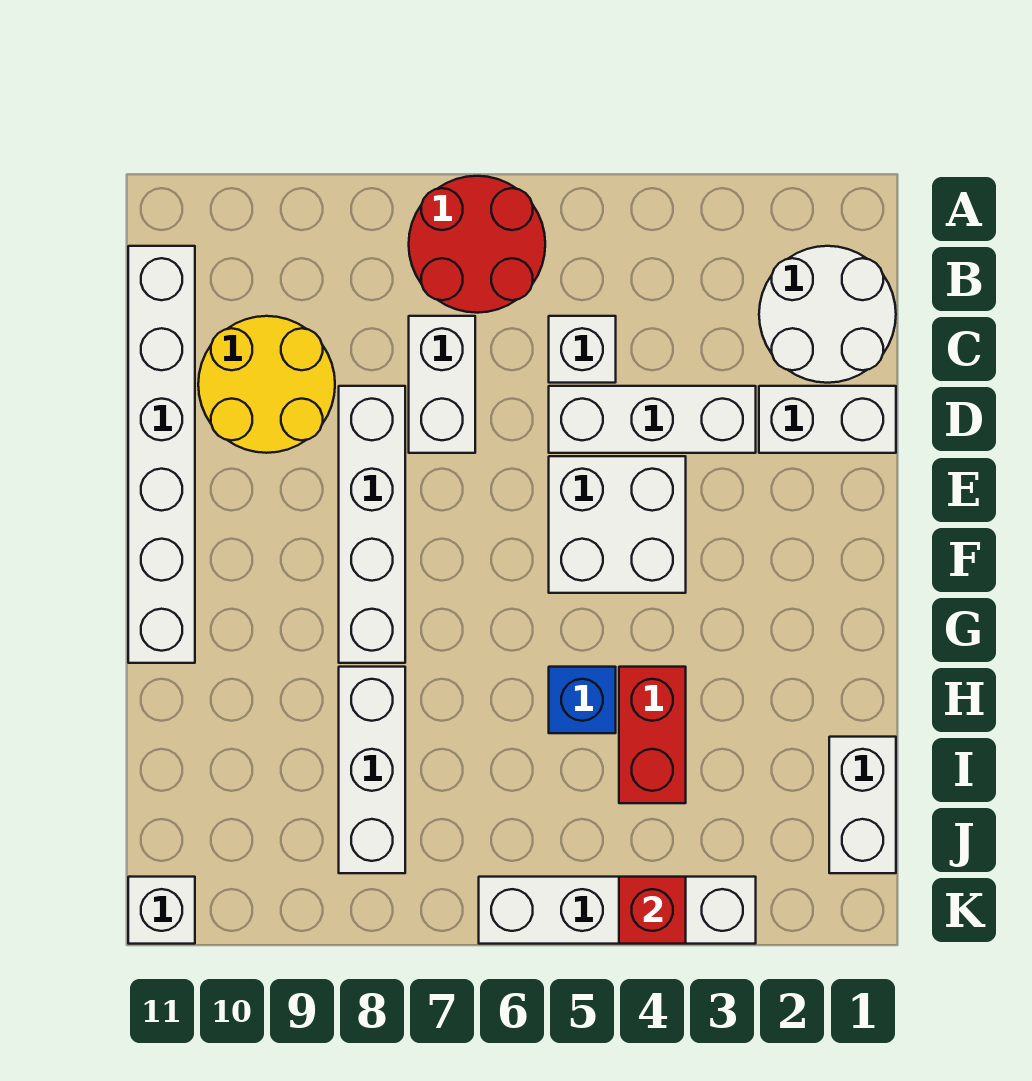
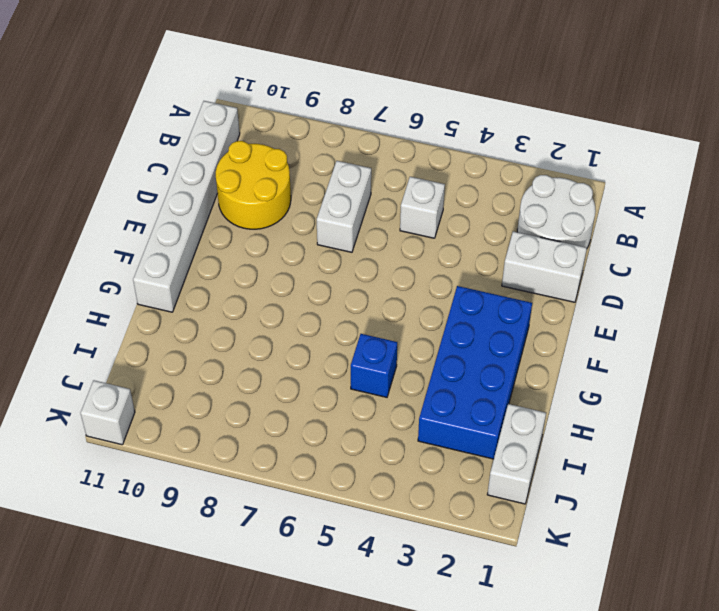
blue brick F2:I3 level 1 -> none
none -> red round brick A6:B7 level 1
none -> white brick D3:D5 level 1
none -> white brick D8:G8 level 1

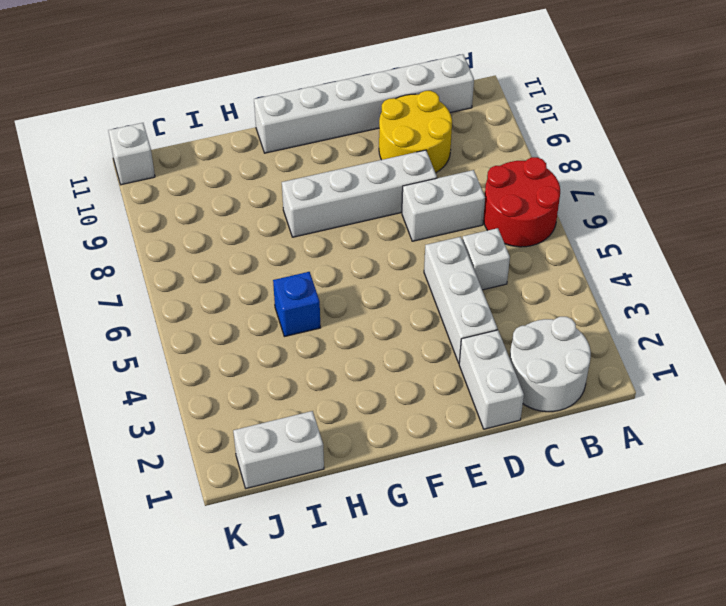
none -> white brick E4:F5 level 1
none -> red brick H4:I4 level 1
none -> white brick H8:J8 level 1

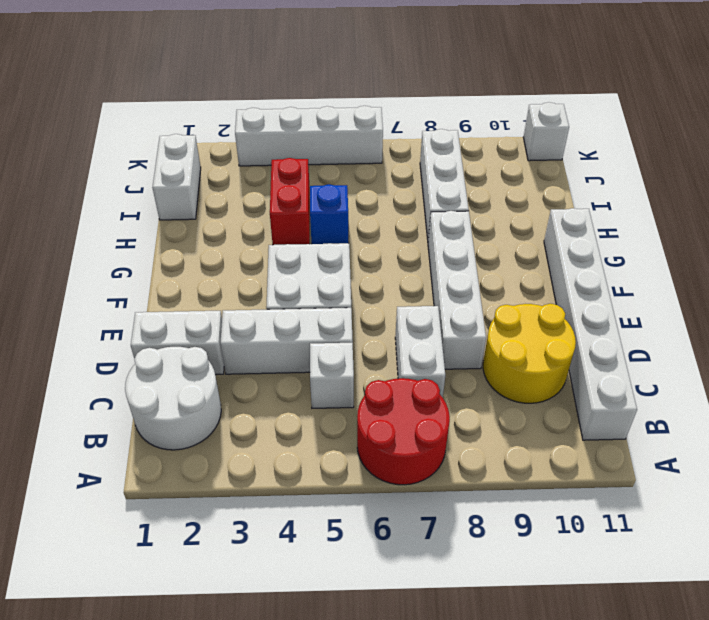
none -> red brick K4 level 2

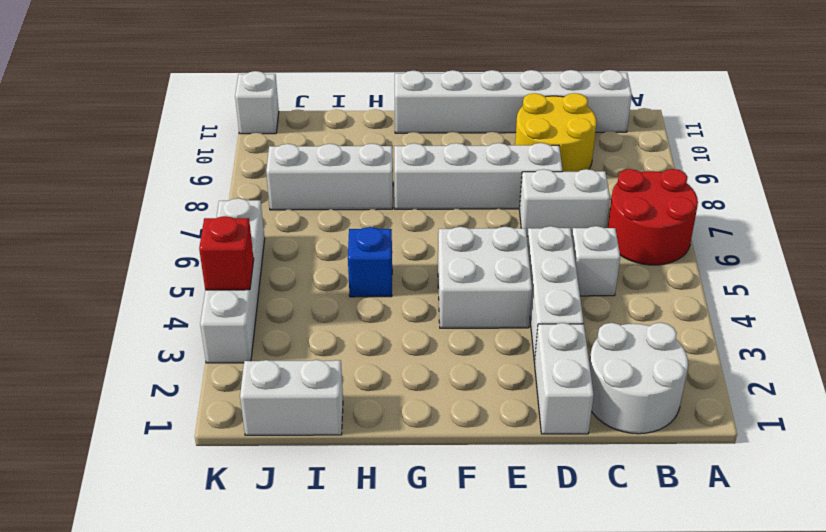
none -> red brick H4:I4 level 1

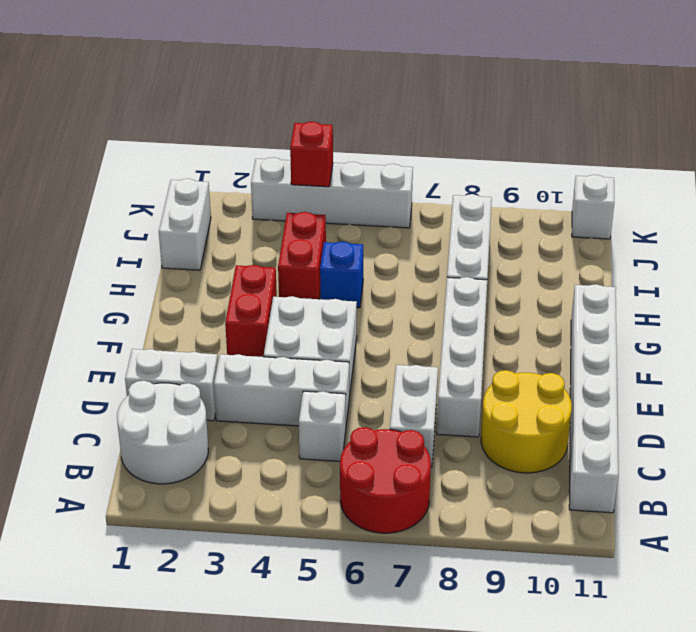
red brick F3:G3 level 1 -> none

